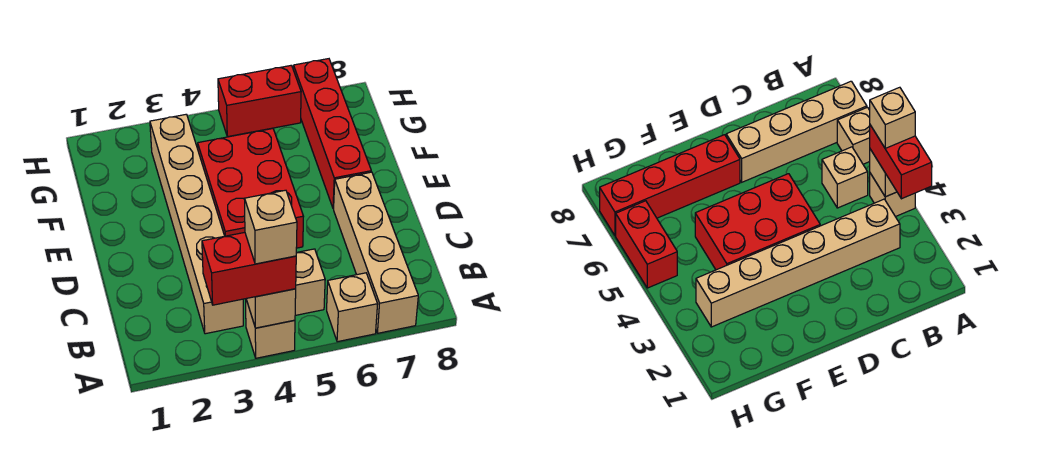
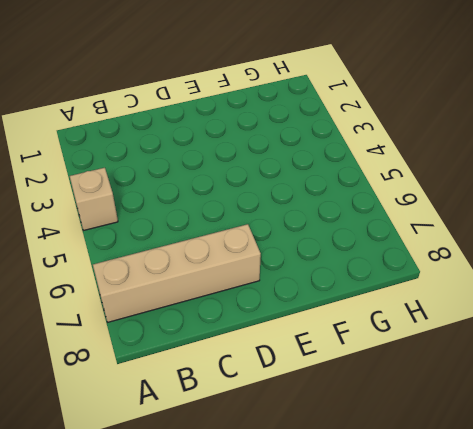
none -> tan brick A6 level 1
none -> tan brick B3:G3 level 1

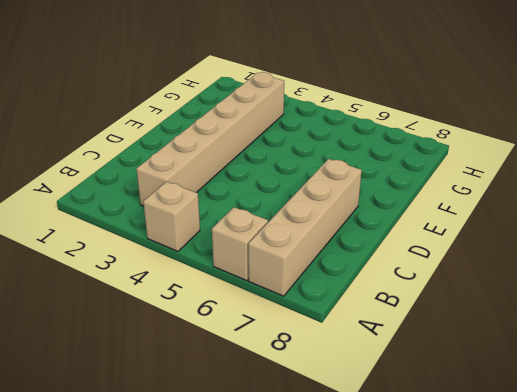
none -> tan brick B5 level 1
none -> red brick D4:F5 level 1

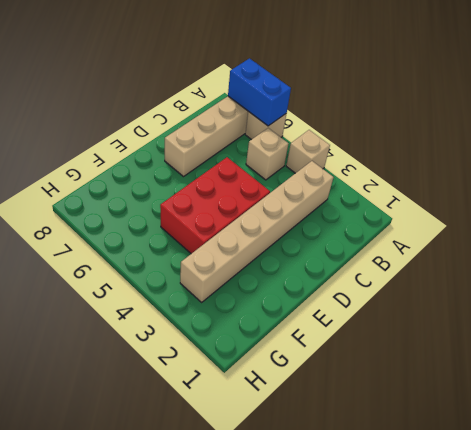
blue brick A6:A7 level 2 -> none
none -> red brick E7:H7 level 1
none -> red brick H5:H6 level 1

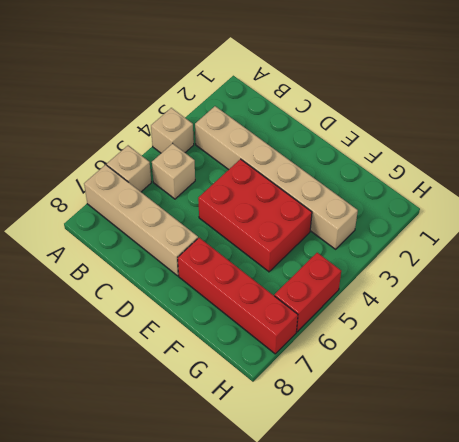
none -> tan brick A4 level 2
none -> red brick A3:A4 level 3

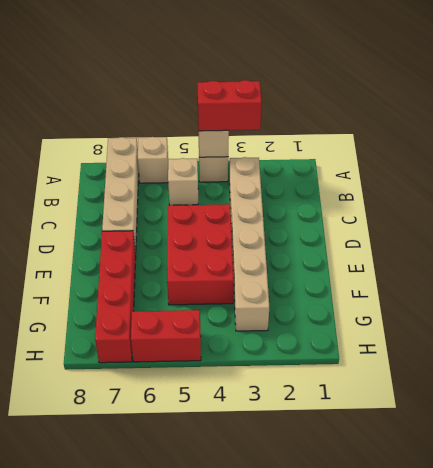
none -> tan brick A4 level 4

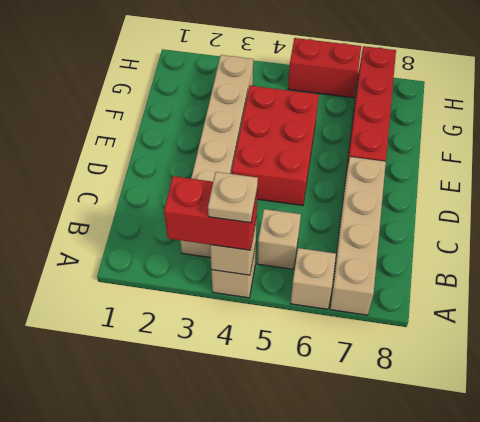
tan plate A4 level 4 -> tan brick A4 level 4

